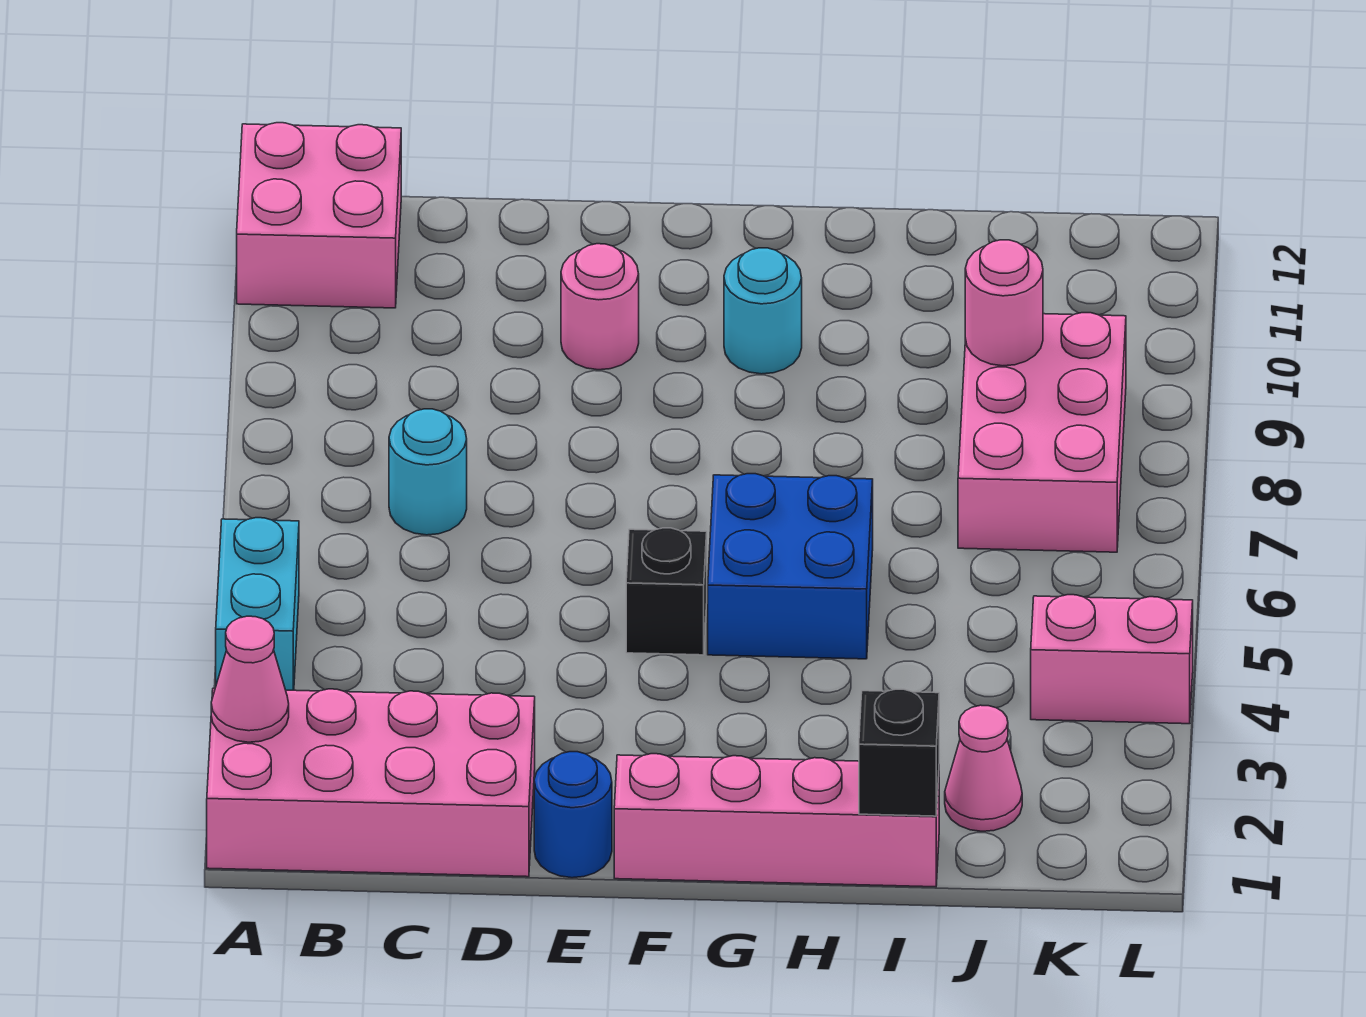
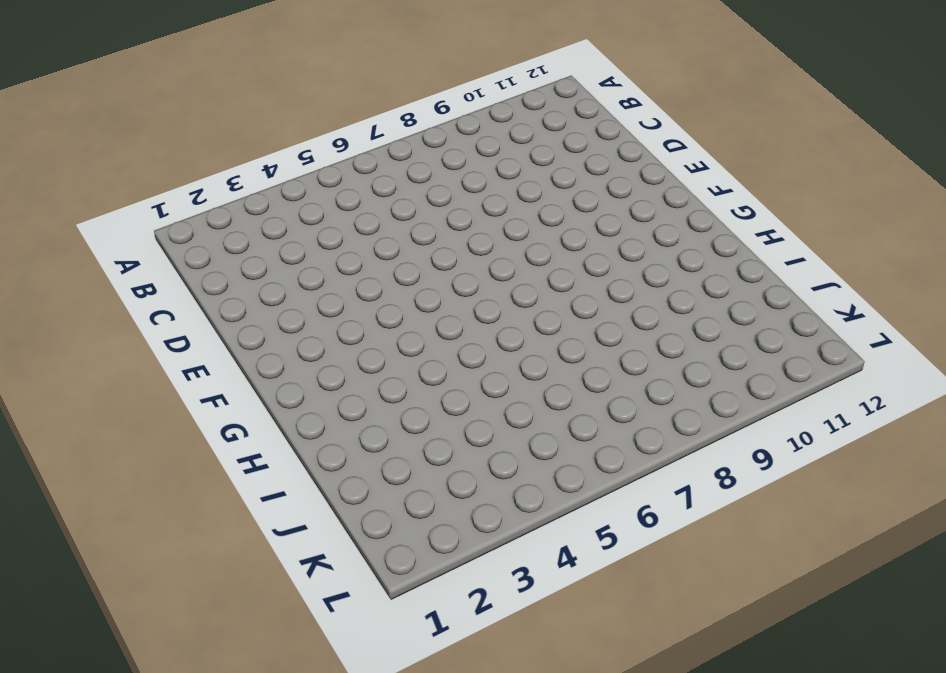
none -> pink brick A1:D2 level 1
none -> cyan brick A4:A5 level 1
none -> pink brick A11:B12 level 1

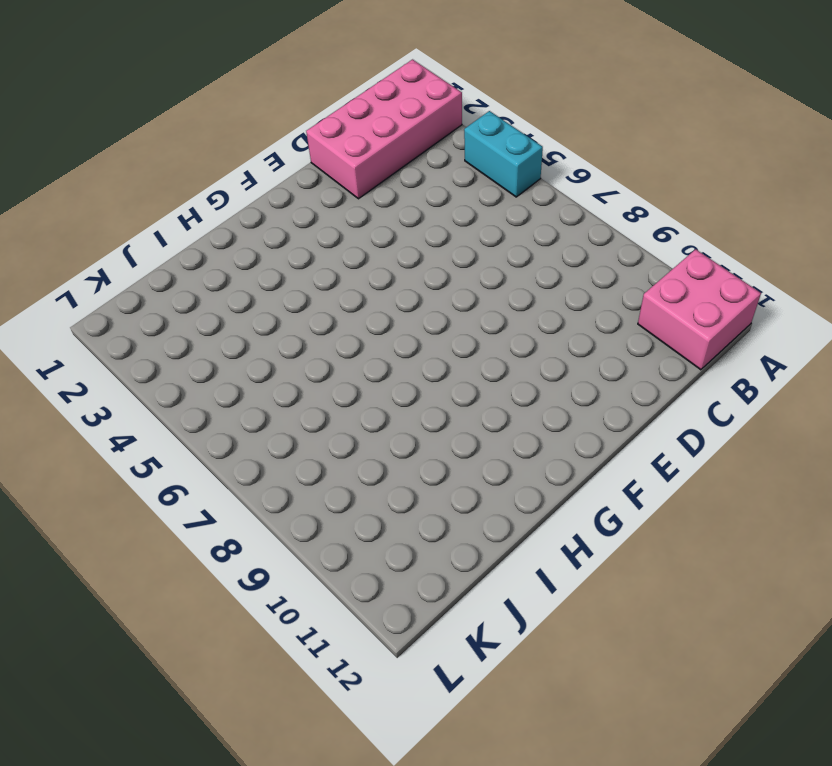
none -> cyan round brick C7 level 1
none -> blue round brick E1 level 1
none -> pink round brick E10 level 1

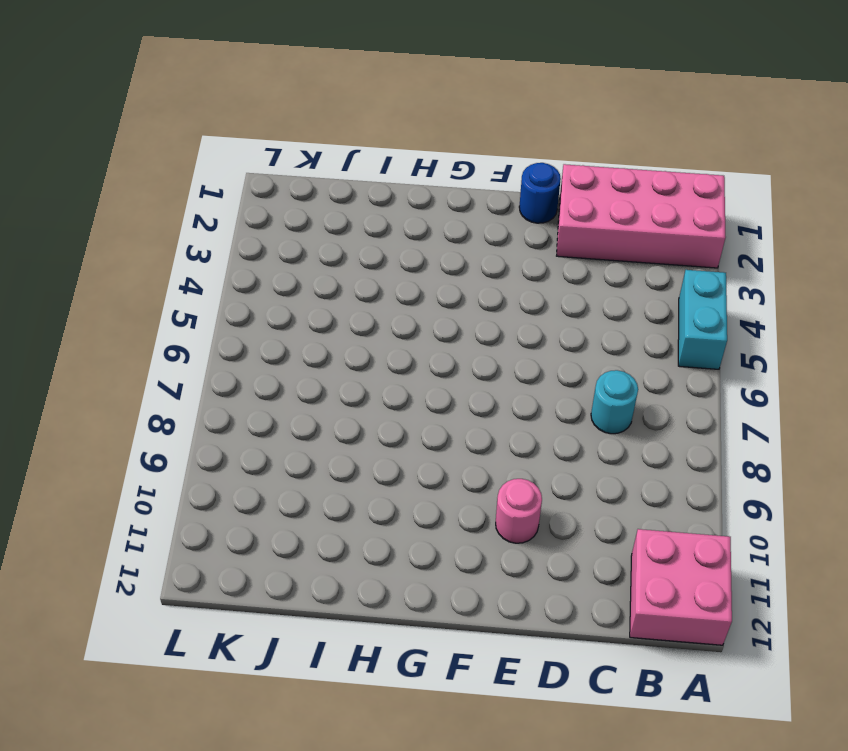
none -> pink brick F1:I1 level 1
none -> black brick F5 level 1
none -> blue brick G5:H6 level 1

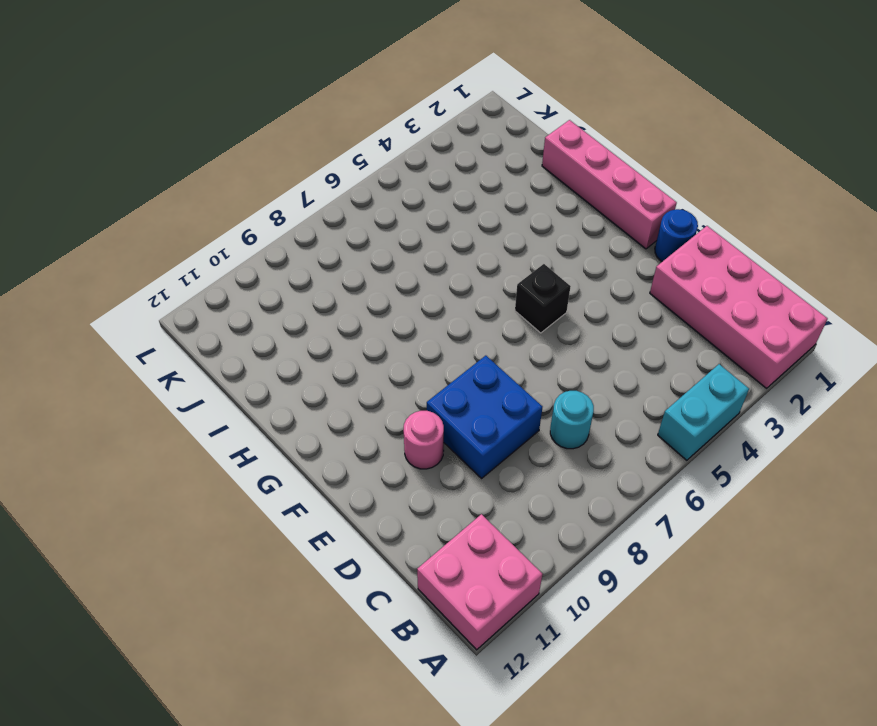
blue brick D8:E9 level 1 -> blue brick G5:H6 level 1
none -> cyan round brick G10 level 1
none -> pink cone J2 level 1
none -> pink brick J7:K9 level 1

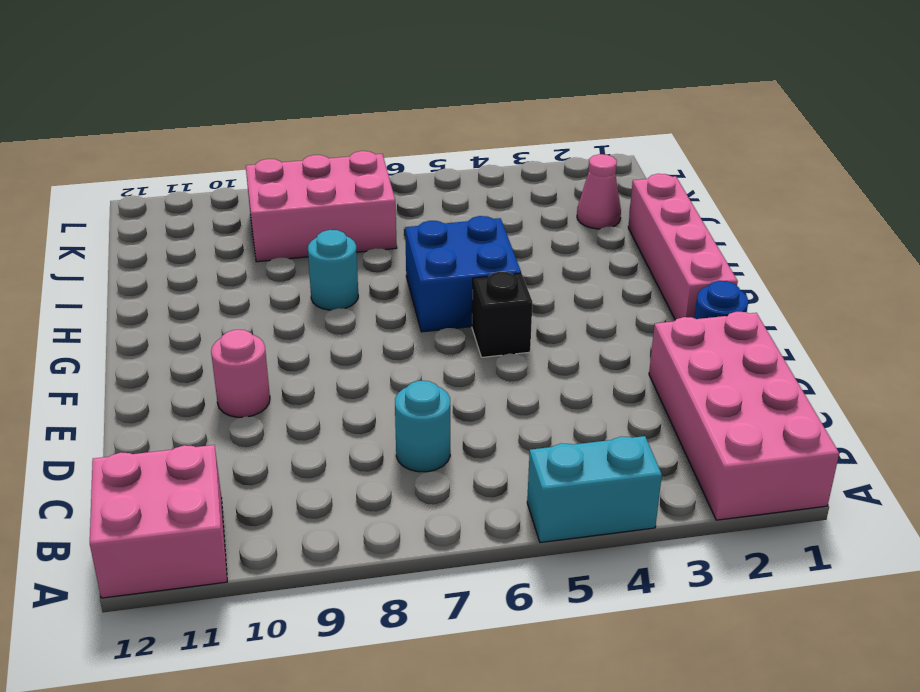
cyan round brick H8 level 1 -> cyan round brick G10 level 1
none -> pink brick K4:L4 level 1
none -> pink cone A2 level 2
none -> black brick I1 level 2

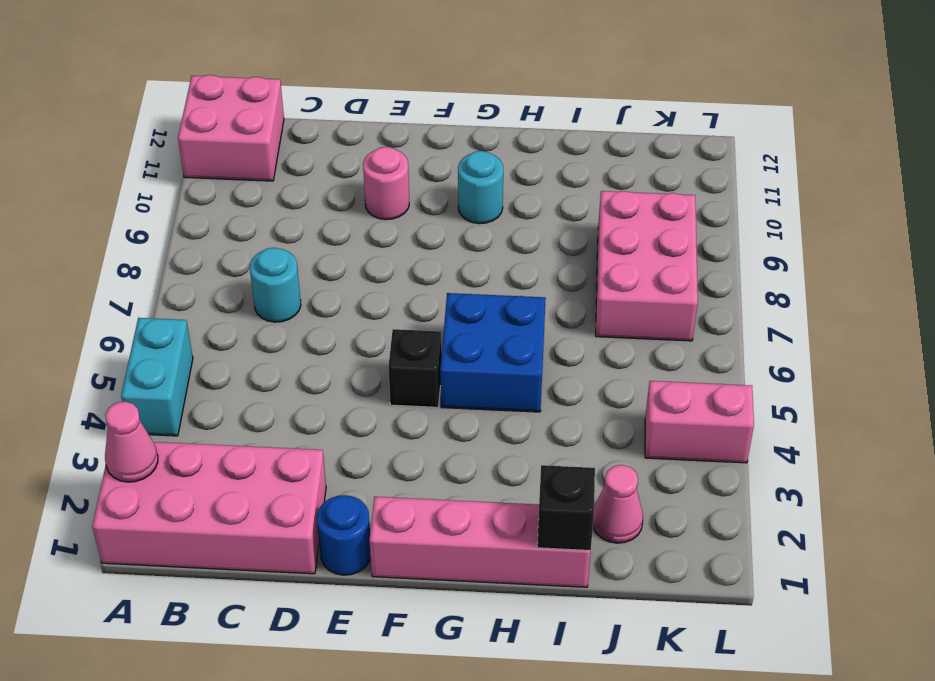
none -> pink round brick J9 level 2

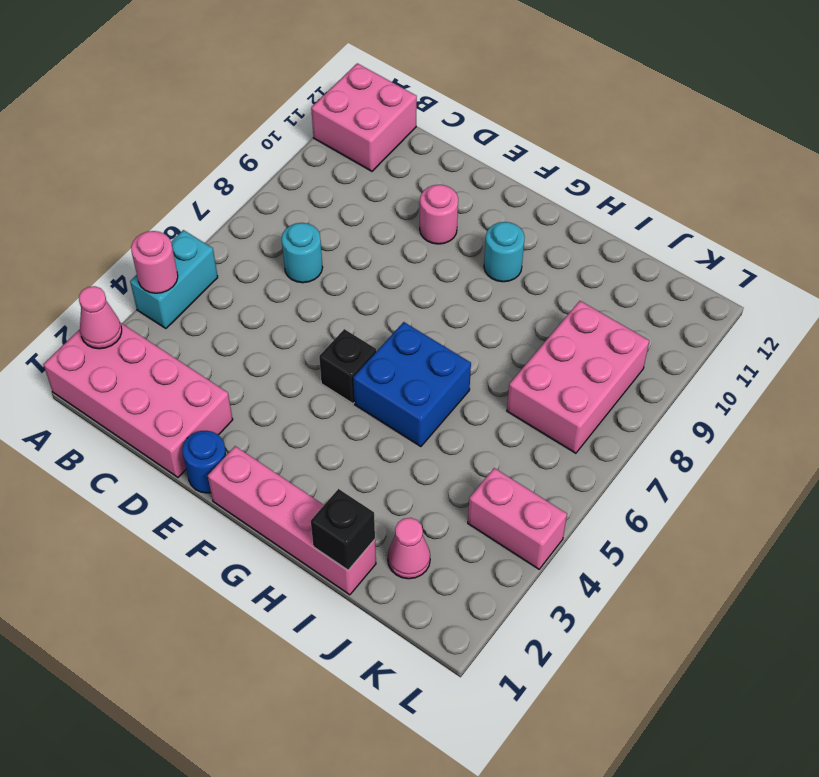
pink round brick A4 level 2 -> pink round brick J9 level 2

